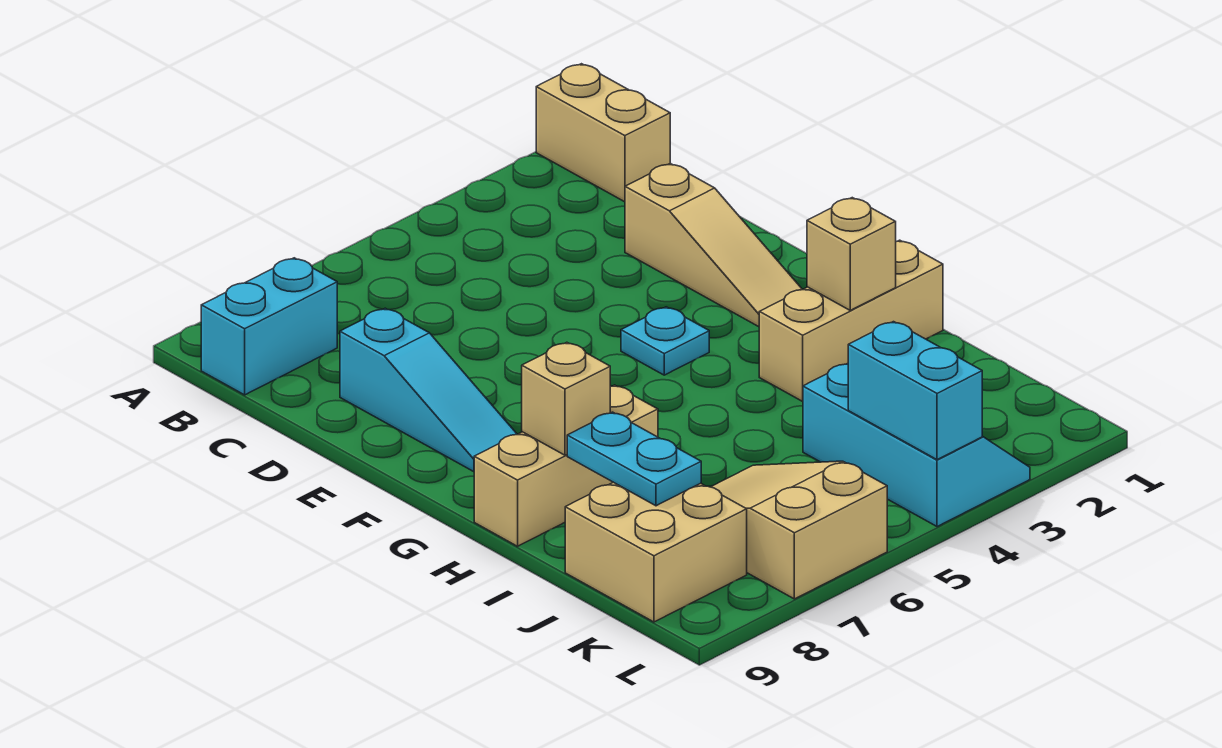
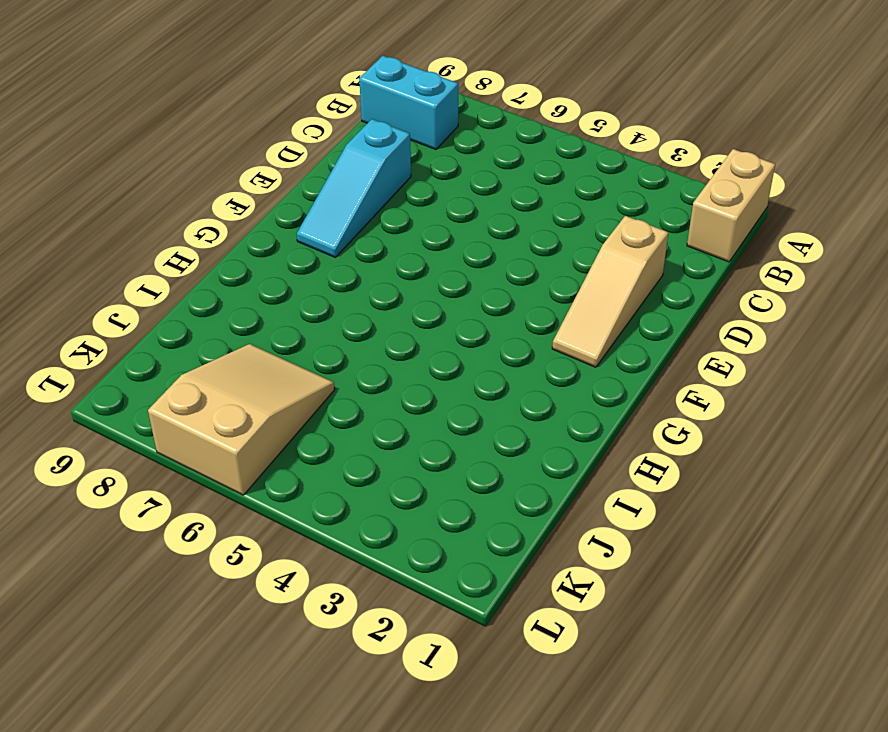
none -> cyan plate F4 level 1
none -> tan brick H1:H3 level 1
none -> tan brick H7:H9 level 1

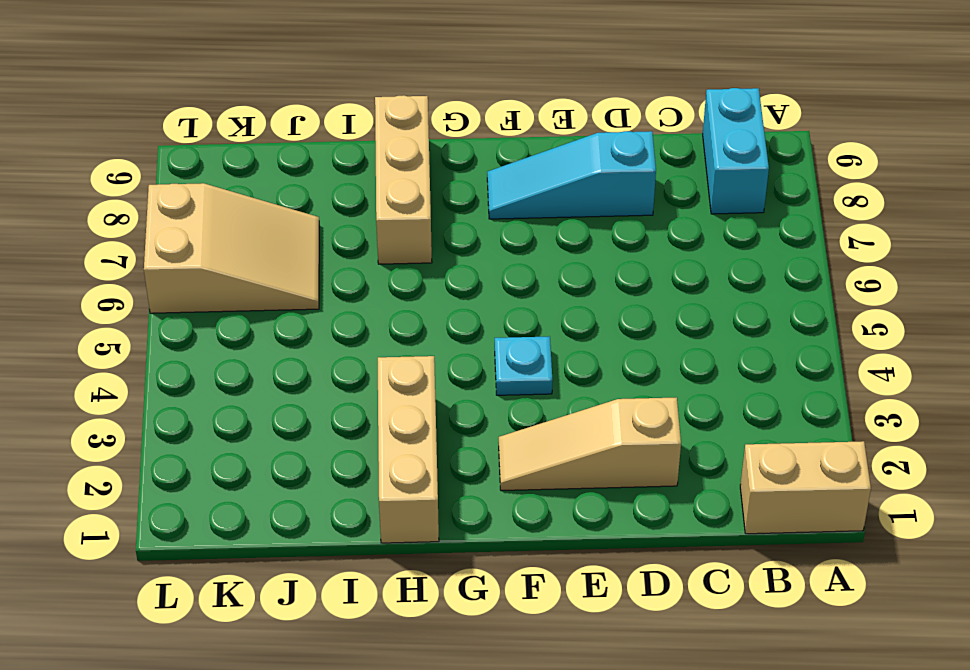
none -> cyan slope J3:L4 level 1 top 4
none -> tan brick J8:K9 level 1
none -> tan brick H2 level 2

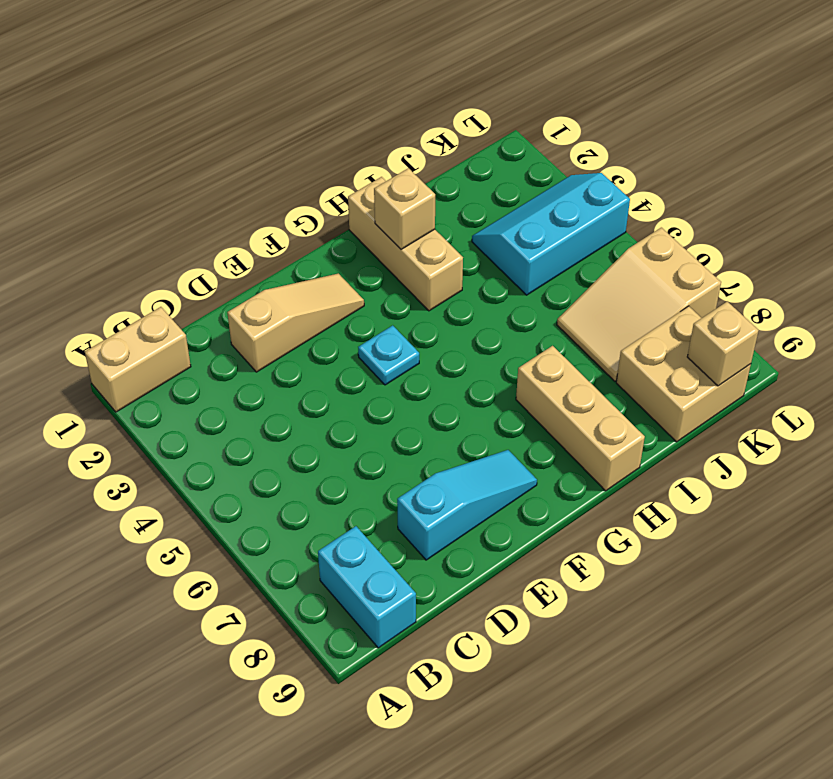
tan brick K9 level 2 -> tan brick H8 level 2
none -> cyan plate I8:J8 level 2
none -> cyan brick K4:L4 level 2

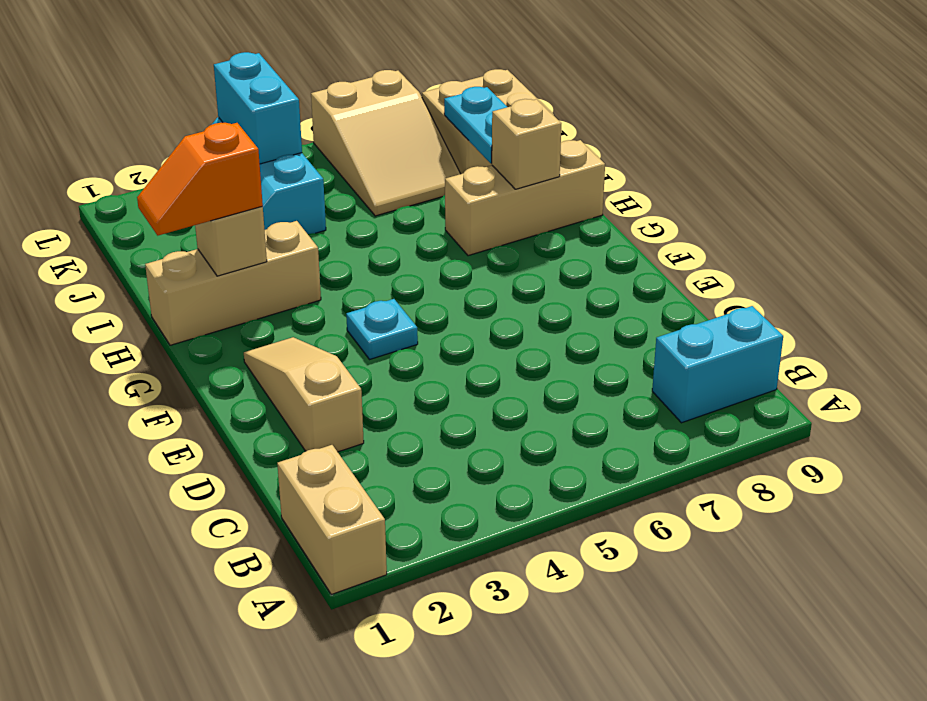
orange slope H1:H2 level 3 top 2 -> none
none -> cyan slope D8:F8 level 1 top D

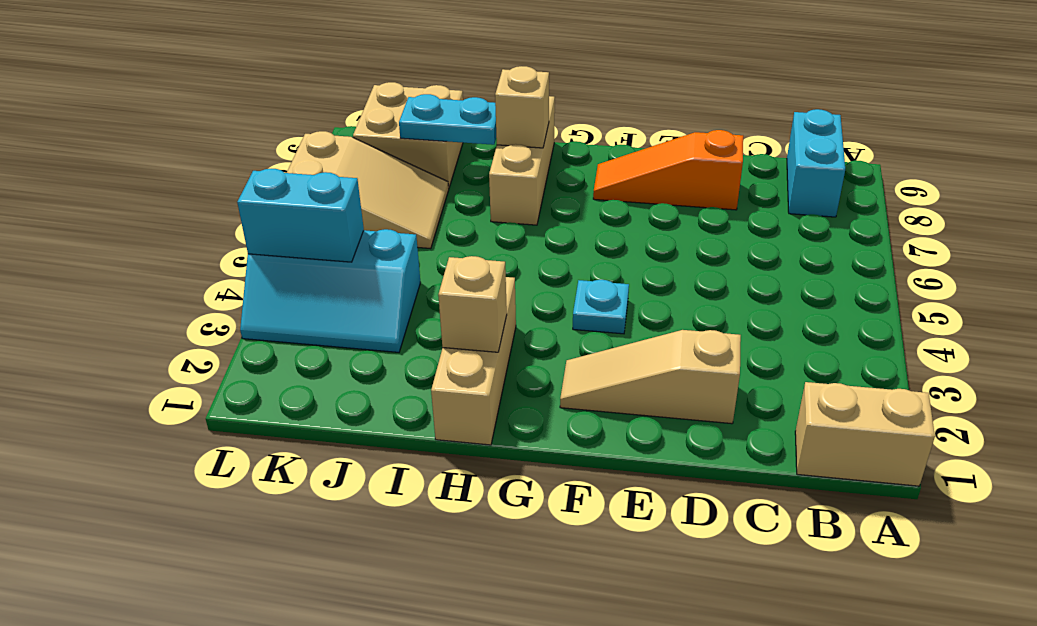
orange slope D8:F8 level 1 top D -> cyan slope D8:F8 level 1 top D

